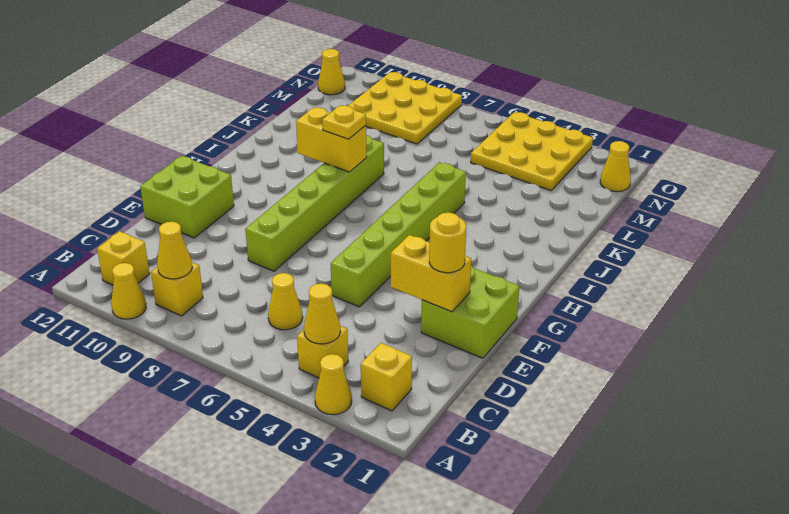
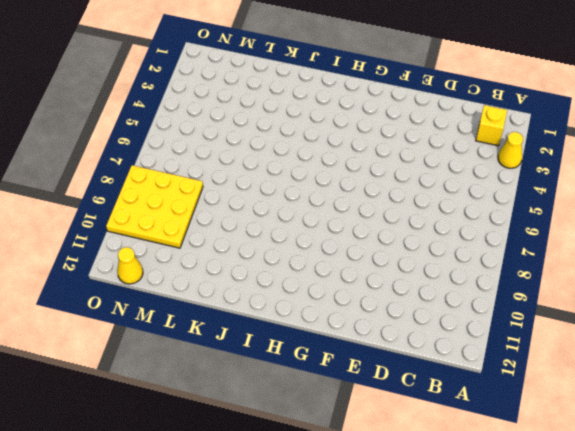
none -> yellow cone A10 level 1
none -> yellow brick B4 level 1
none -> yellow brick B9 level 1

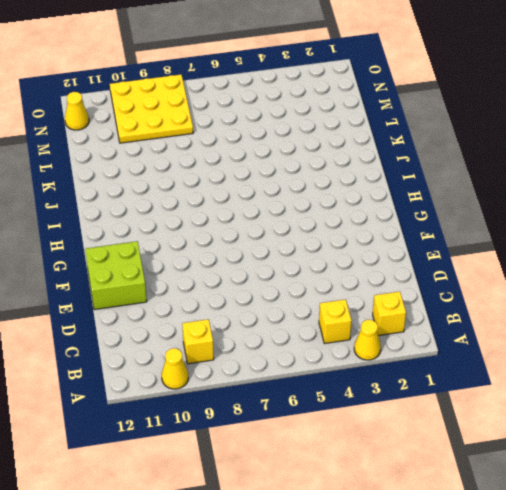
none -> yellow brick B11 level 1
none -> yellow cone C6 level 1
none -> lime brick E1:F2 level 1

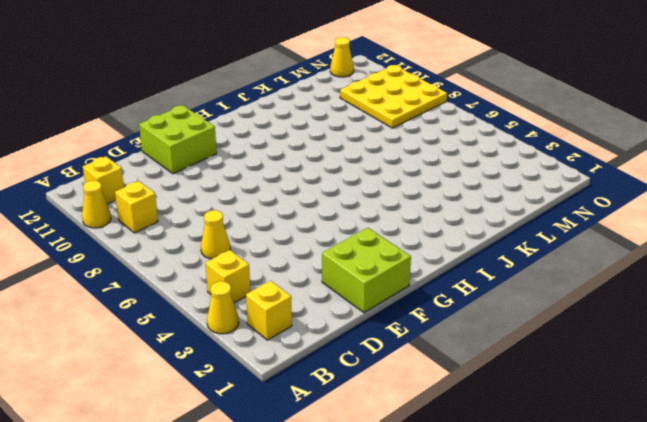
none -> lime brick E5:J5 level 1
none -> lime brick E8:J8 level 1
none -> yellow plate M3:O5 level 1

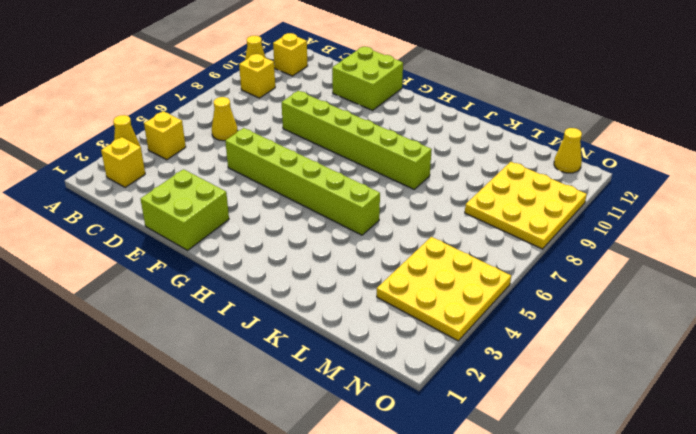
none -> yellow cone N1 level 1
none -> yellow cone B4 level 2
none -> yellow cone B9 level 2

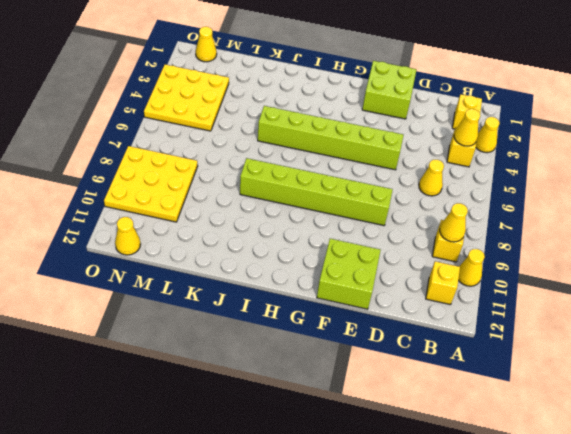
none -> yellow brick E2:E3 level 2
none -> yellow brick I8:I9 level 2
none -> yellow round brick E2 level 3

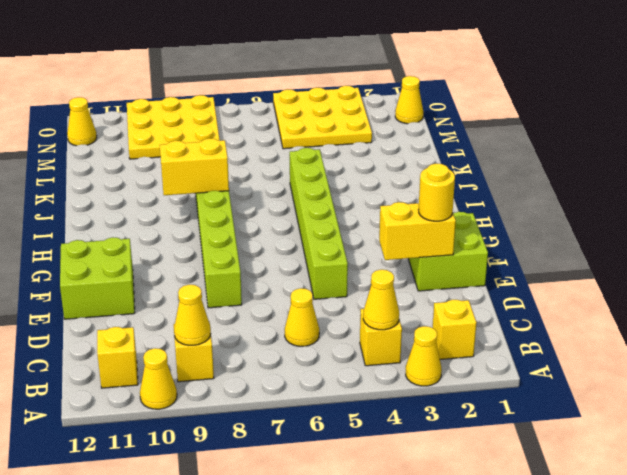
none -> yellow plate I8 level 3

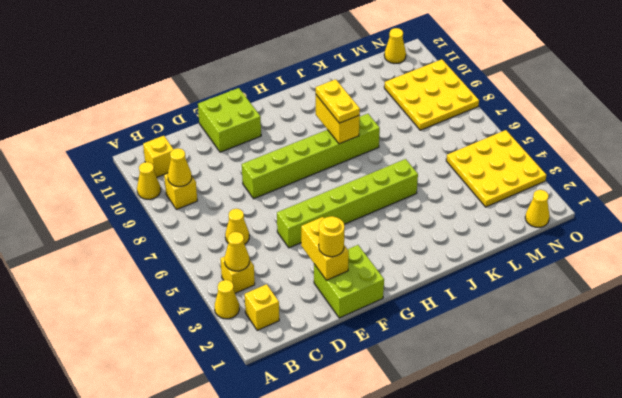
yellow plate I8:I9 level 3 -> yellow plate I8 level 3

